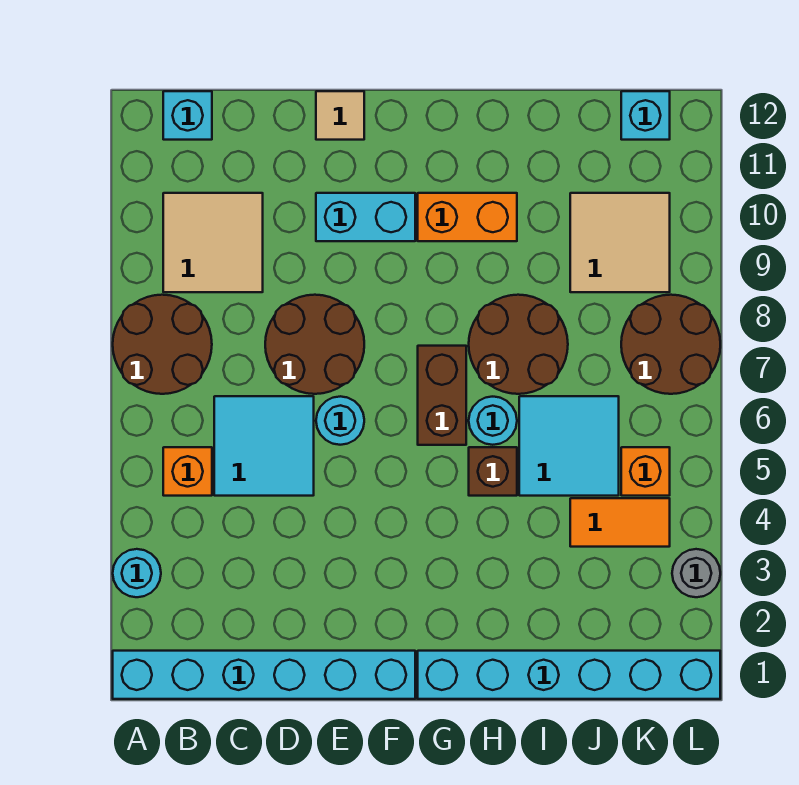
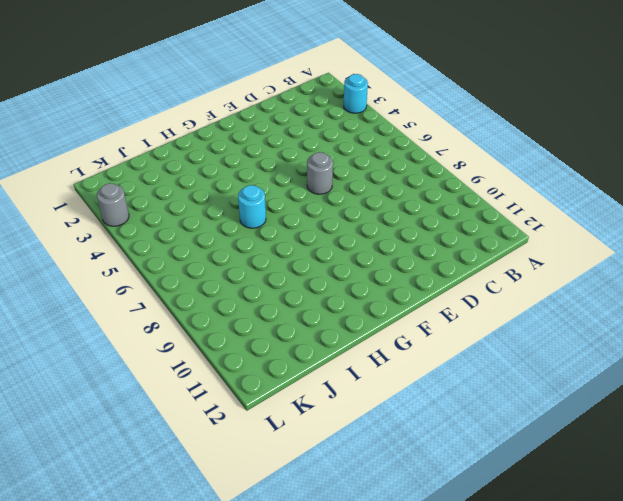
grey round brick E6 level 1 -> cyan round brick E6 level 1
none -> cyan brick A1:F1 level 1
none -> brown round brick A7:B8 level 1
none -> orange brick B5 level 1

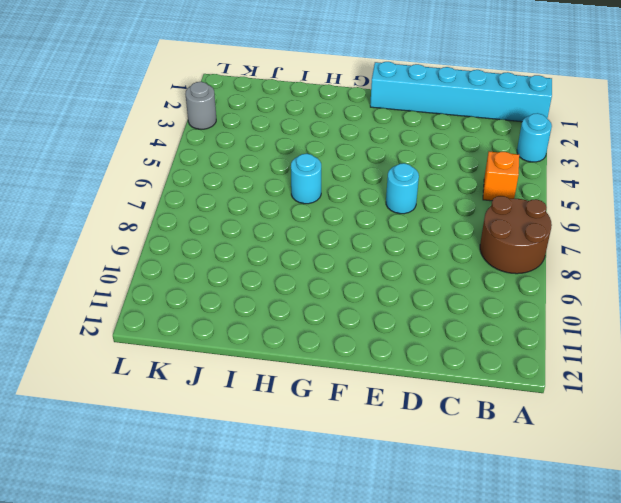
none -> tan tile B9:C10 level 1
none -> cyan brick B12 level 1
none -> cyan tile C5:D6 level 1

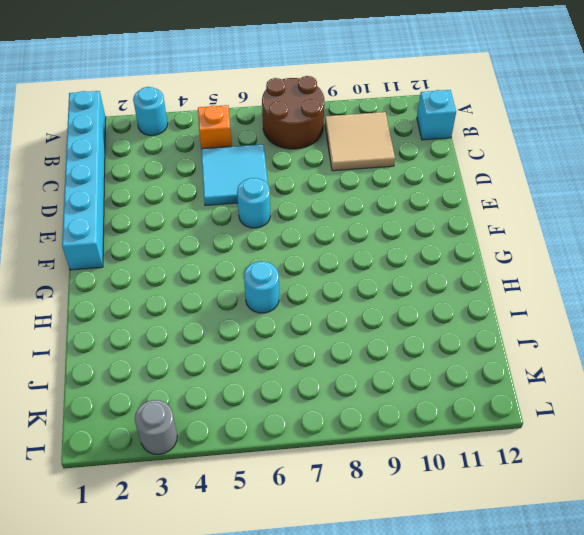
none -> brown round brick D7:E8 level 1
none -> cyan brick E10:F10 level 1
none -> tan tile E12 level 1

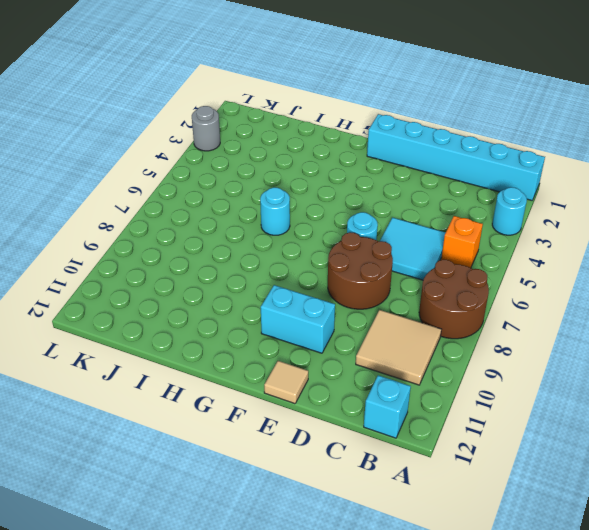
none -> cyan brick G1:L1 level 1
none -> brown brick G6:G7 level 1
none -> orange brick G10:H10 level 1

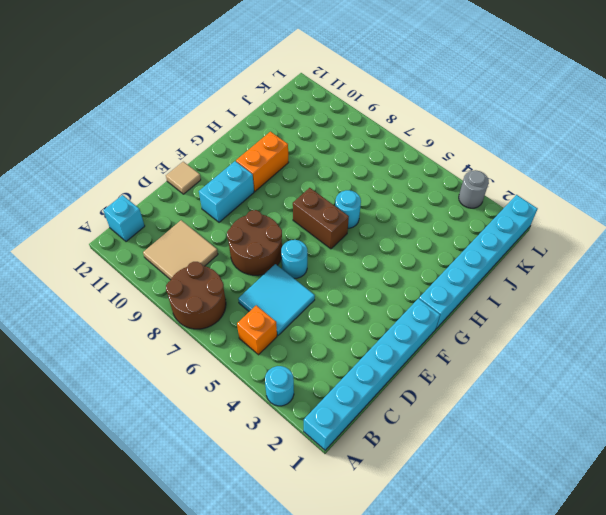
none -> brown brick H5 level 1
none -> brown round brick H7:I8 level 1
none -> cyan tile I5:J6 level 1

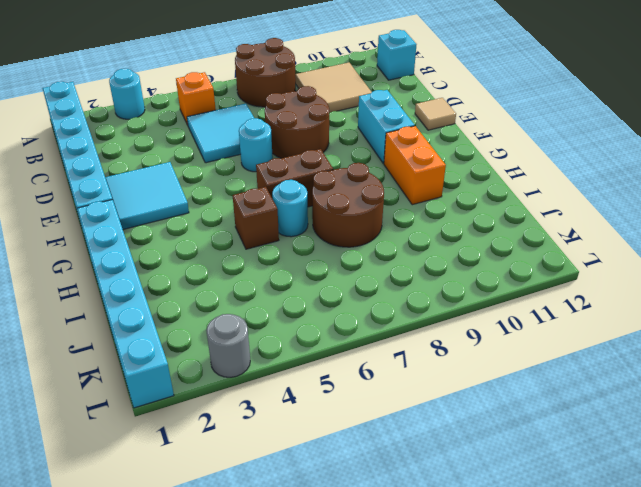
cyan tile E2:F3 level 1 -> cyan tile I5:J6 level 1
none -> orange tile J4:K4 level 1
none -> tan tile J9:K10 level 1
none -> orange brick K5 level 1

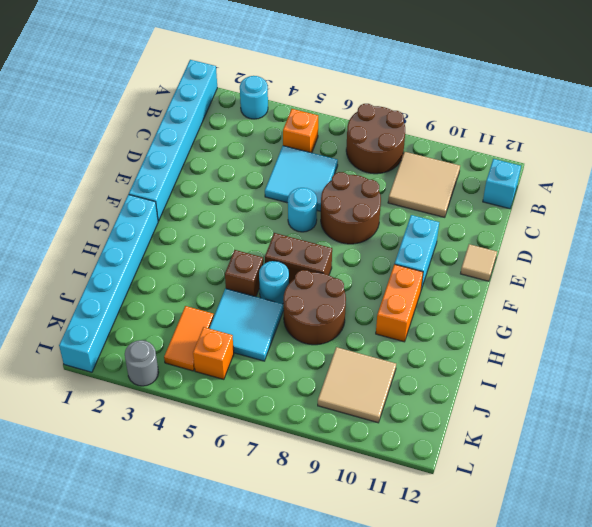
none -> brown round brick K7:L8 level 1
none -> cyan brick K12 level 1

